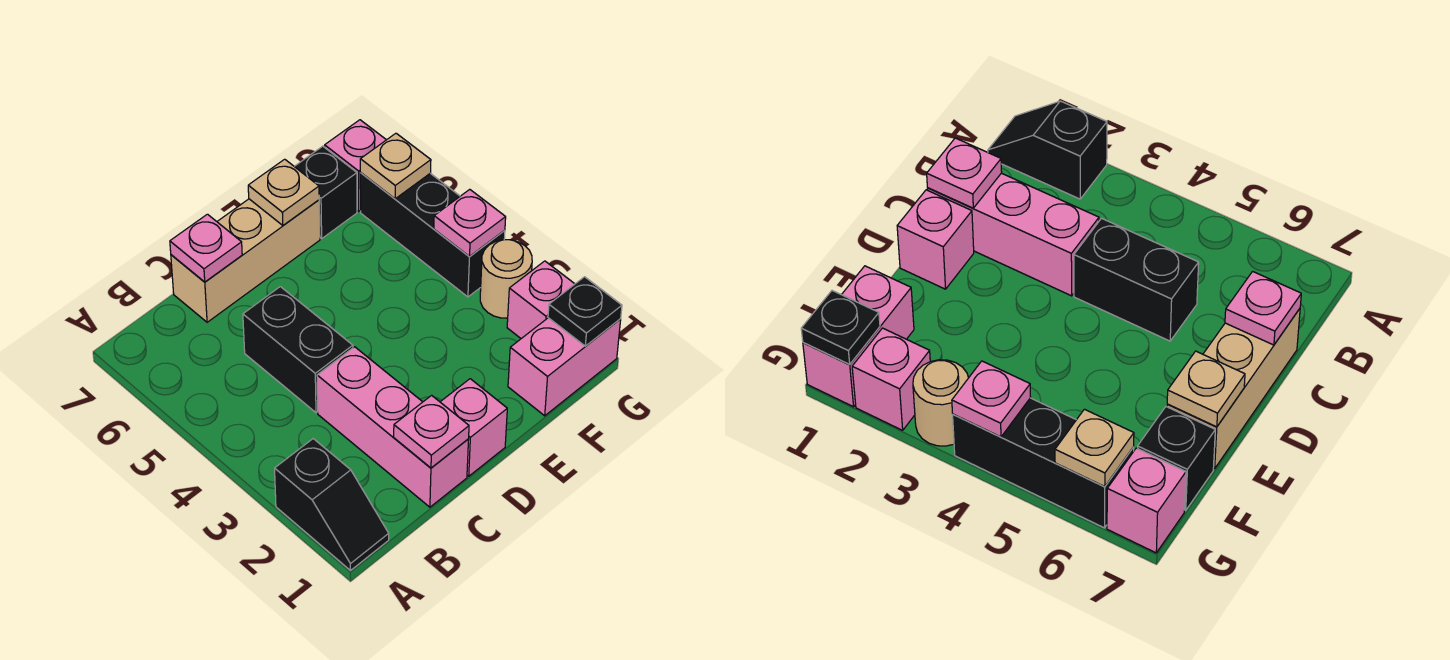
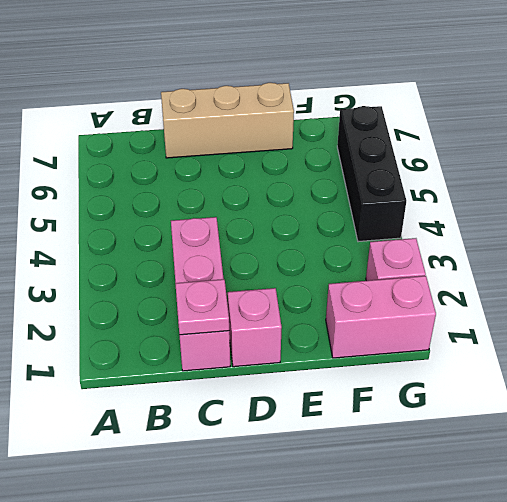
none -> black slope A1:A2 level 1 top 2
none -> black brick C4:C5 level 1
none -> black brick F7 level 1

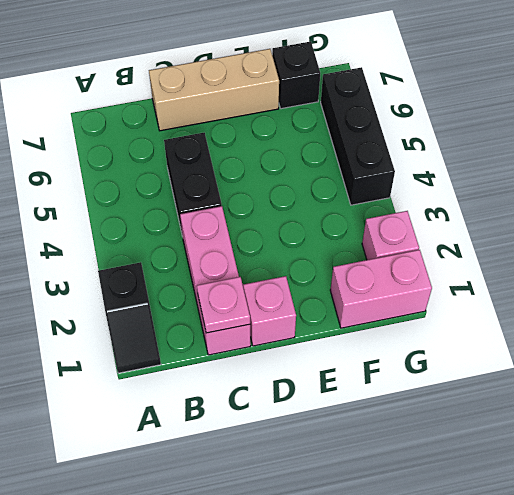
none -> tan round brick G3 level 1
none -> pink brick G7 level 1
none -> pink plate C7 level 2

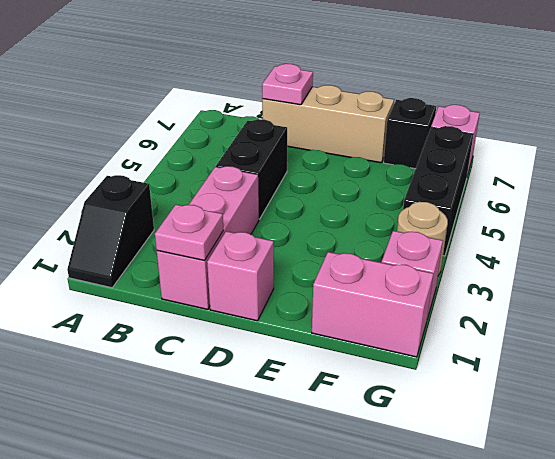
none -> tan plate E7 level 2
none -> black plate G1 level 2
none -> pink plate G4 level 2

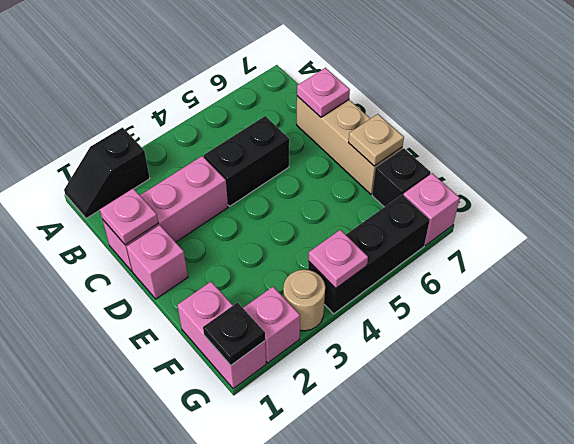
none -> tan plate G6 level 2

